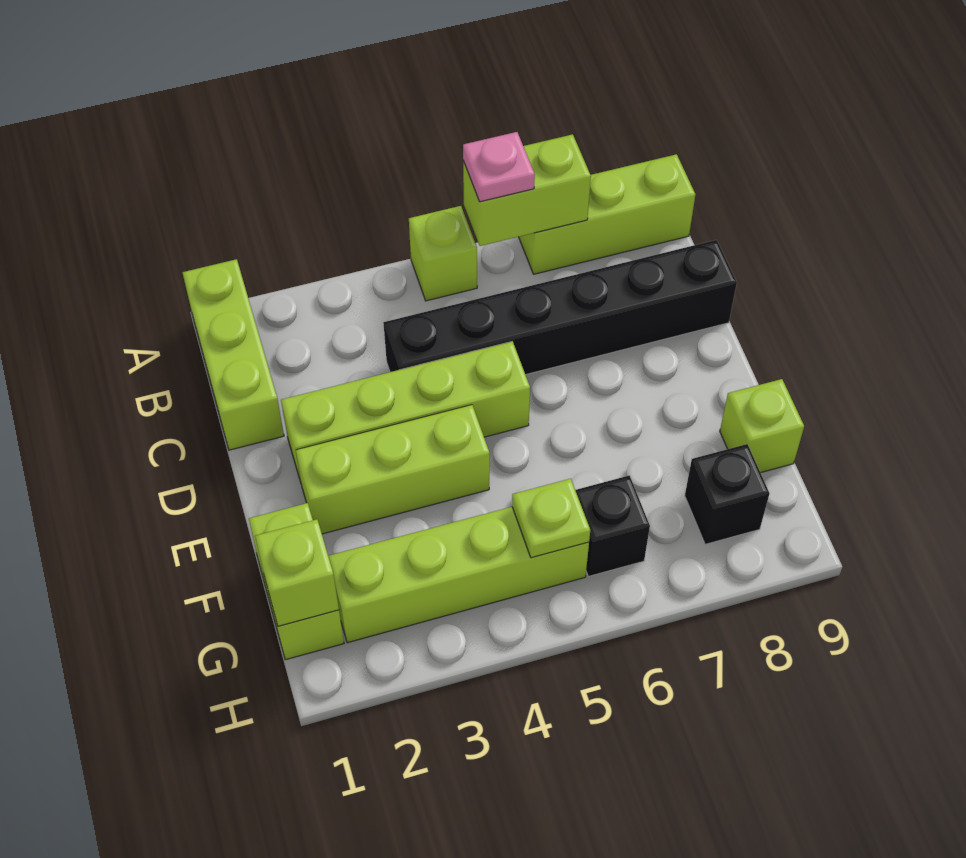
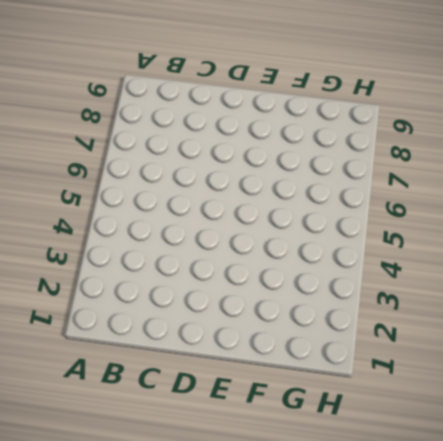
none -> lime brick A1:C1 level 1
none -> lime brick A5 level 1
none -> lime brick A7:A9 level 1

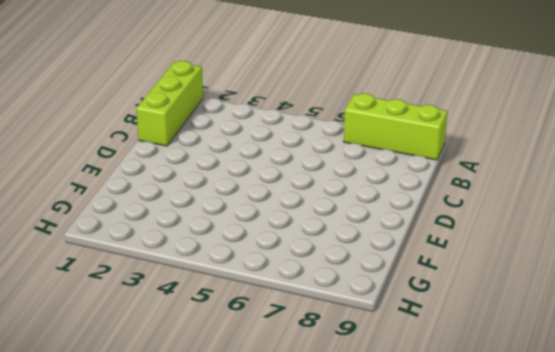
none -> lime brick A5 level 1
none -> black brick C4:C9 level 1
none -> lime brick D2:D5 level 1

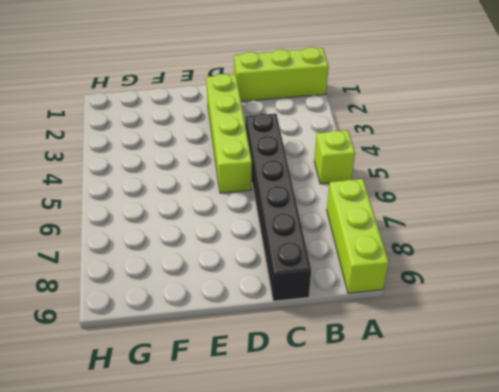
none -> lime brick E2:E4 level 1
none -> lime brick F1:G1 level 1
none -> lime brick F9 level 1

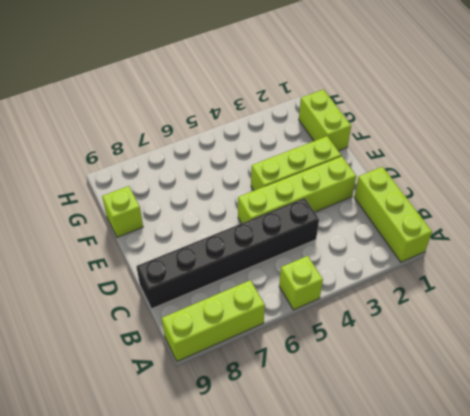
none -> lime brick G2:G5 level 1
none -> black brick G6 level 1
none -> black brick G8 level 1

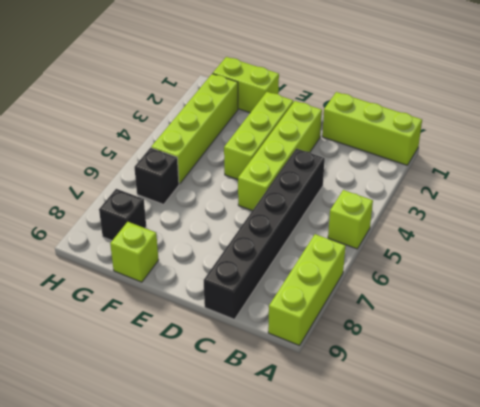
none -> lime brick A6:A7 level 2
none -> lime brick G1 level 2
none -> lime plate G5 level 2

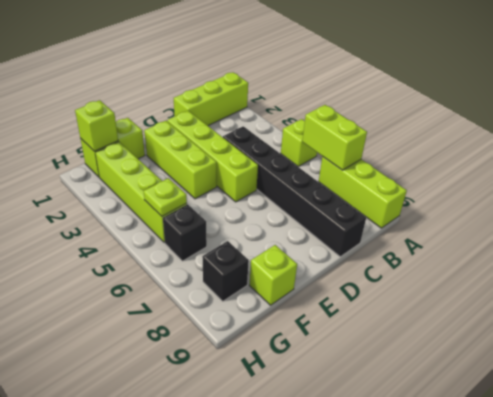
none -> pink plate A6 level 3

